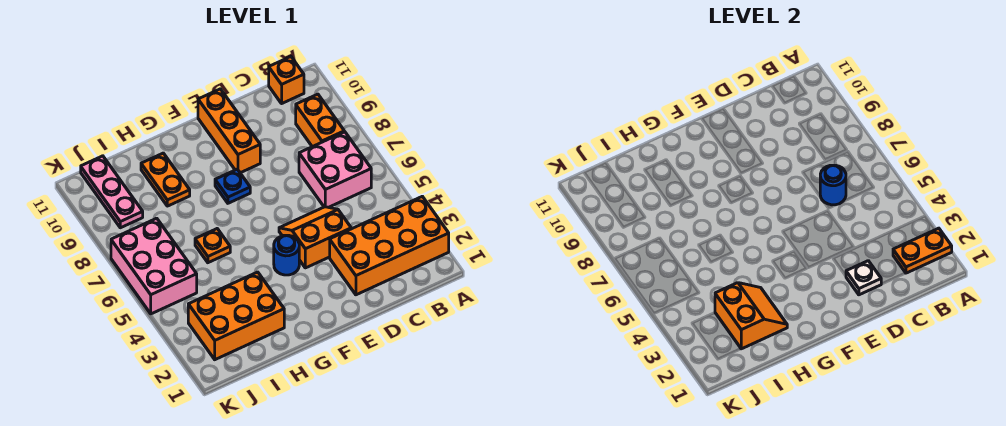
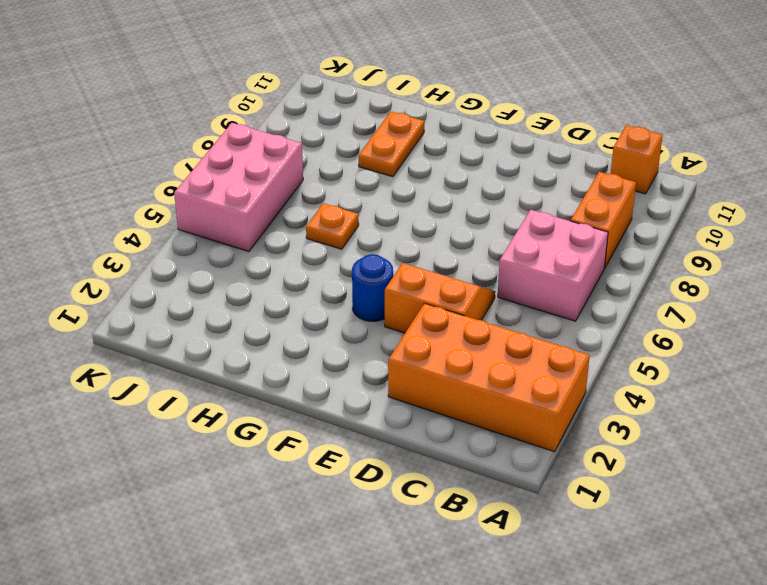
none -> orange brick E9:E11 level 1
none -> blue plate F8 level 1
none -> orange brick H2:J3 level 1

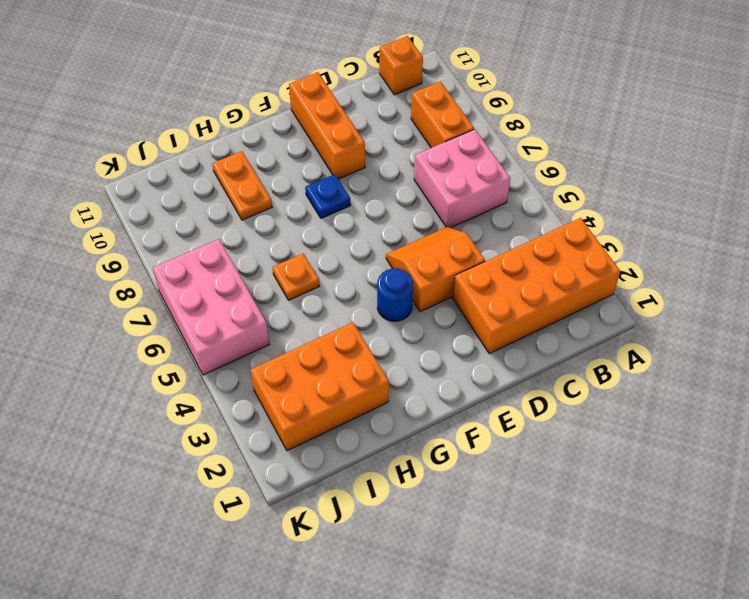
none -> pink plate J9:J11 level 1
none -> orange plate A2:B2 level 2
none -> blue round brick C6 level 2

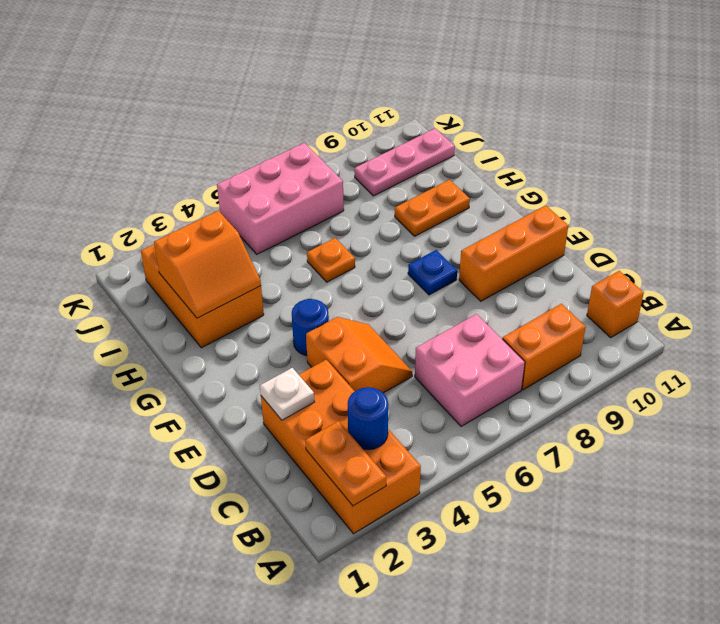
blue round brick B3 level 2 -> blue round brick C6 level 2

